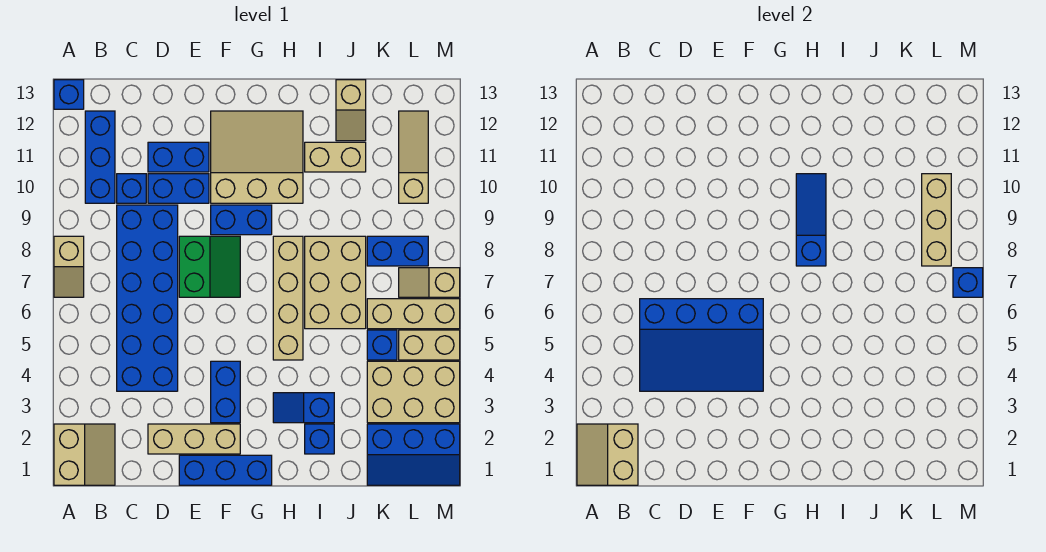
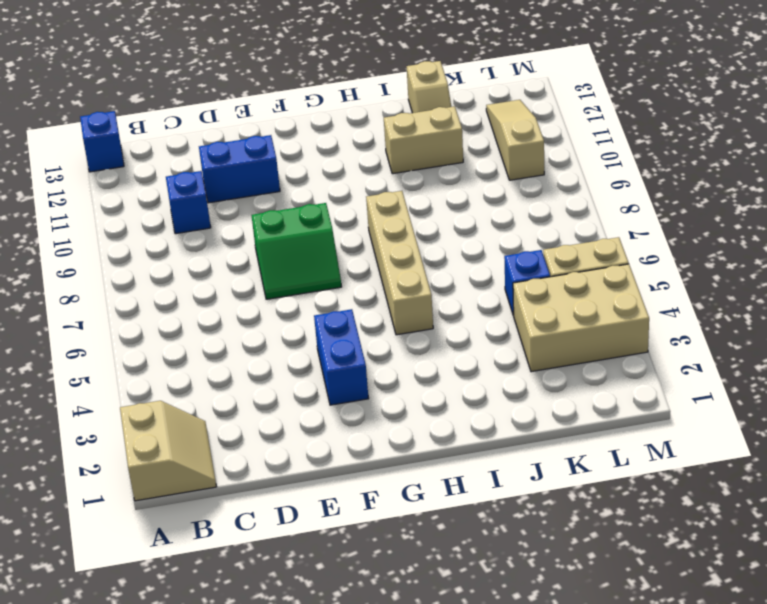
green slope E7:F8 level 1 top 8 -> green slope E7:F8 level 1 top E
none -> tan slope A7:A8 level 1 top 8
none -> blue brick B10:B12 level 1
none -> blue brick C4:D9 level 1
none -> tan brick D2:F2 level 1

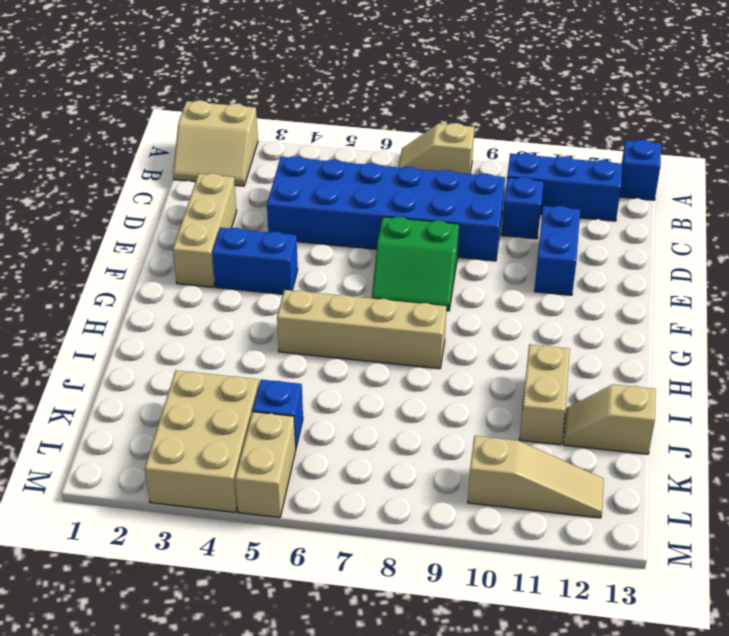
none -> blue brick D10:E10 level 1
none -> blue brick E1:G1 level 1
none -> blue brick F9:G9 level 1
none -> tan slope F10:H12 level 1 top 10

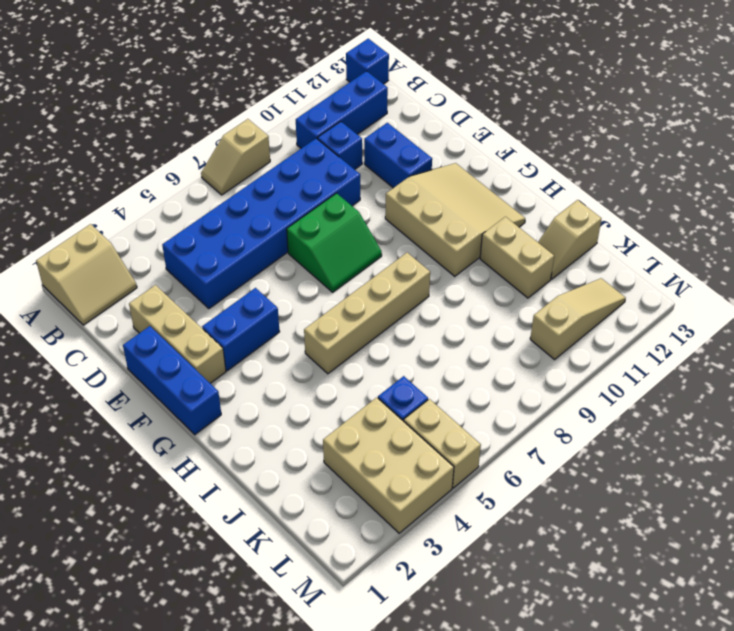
none -> blue brick D10:E10 level 1
none -> blue brick F9:G9 level 1
none -> blue slope H3:I3 level 1 top I
none -> blue brick I2 level 1

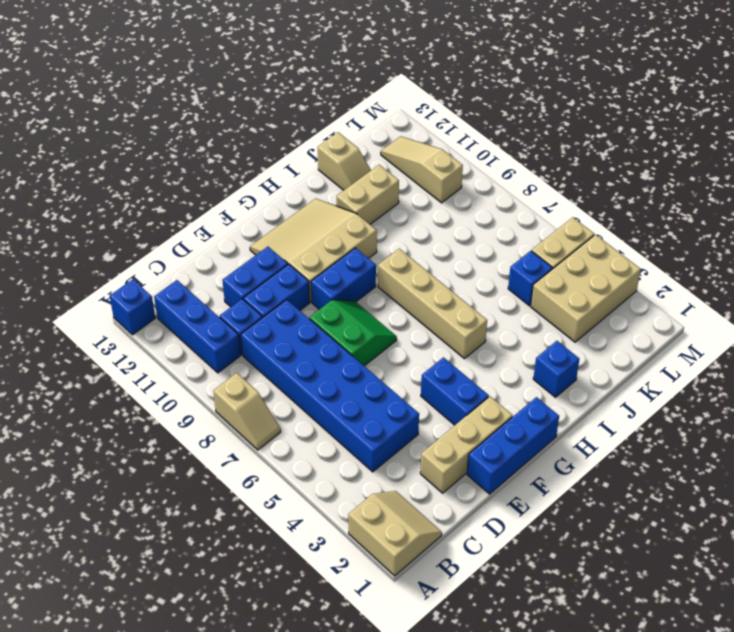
none -> blue slope H3:I3 level 1 top I
none -> tan brick I6:J8 level 1
none -> blue slope K1:M2 level 1 top 2
none -> tan brick K6:M6 level 1

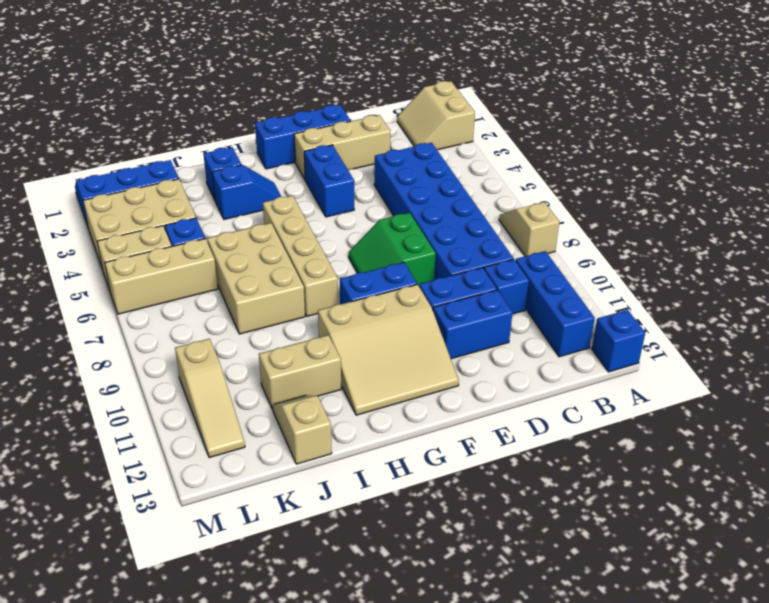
none -> blue brick K8:L8 level 1
none -> tan slope L7:M7 level 1 top M
none -> tan slope A1:B2 level 2 top B
none -> blue slope C4:F6 level 2 top 6

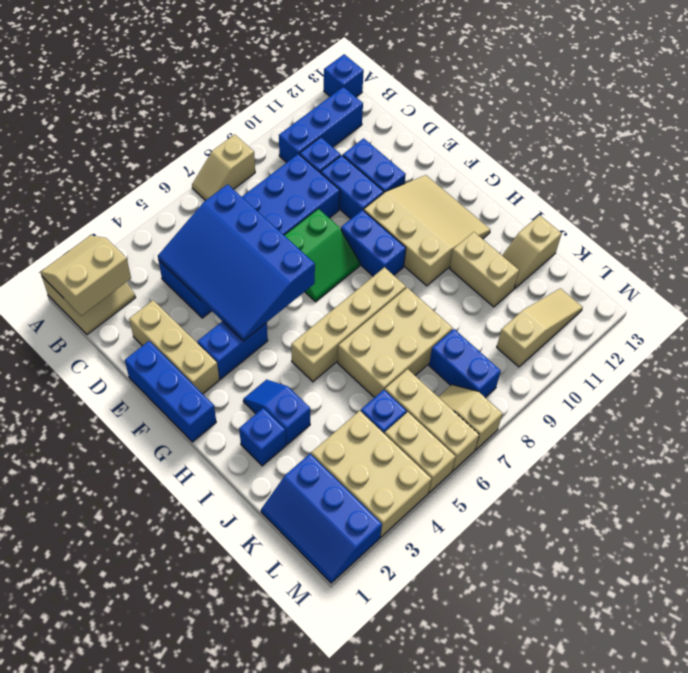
none -> blue slope H8:H10 level 2 top 8
none -> tan brick L8:L10 level 2
none -> blue brick M7 level 2

